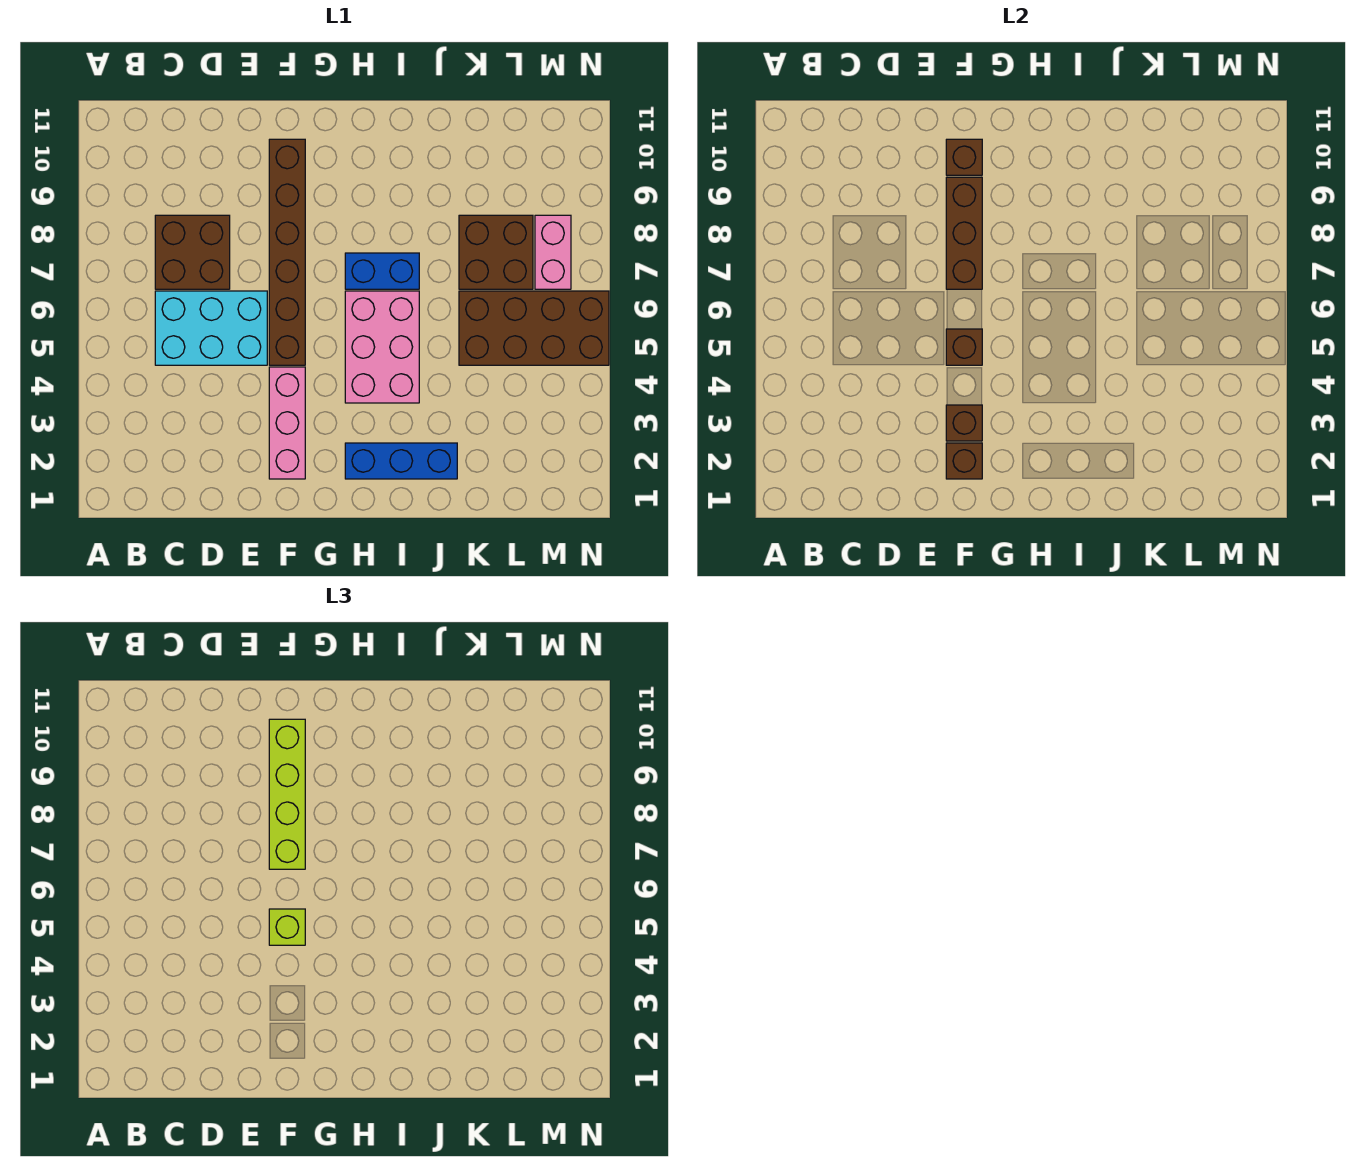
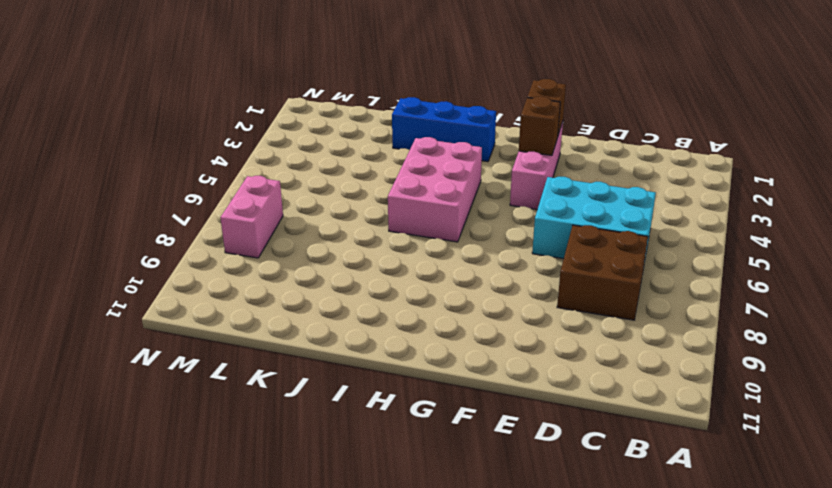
none -> brown brick F5:F10 level 1
none -> blue brick H7:I7 level 1
none -> brown brick K5:N6 level 1

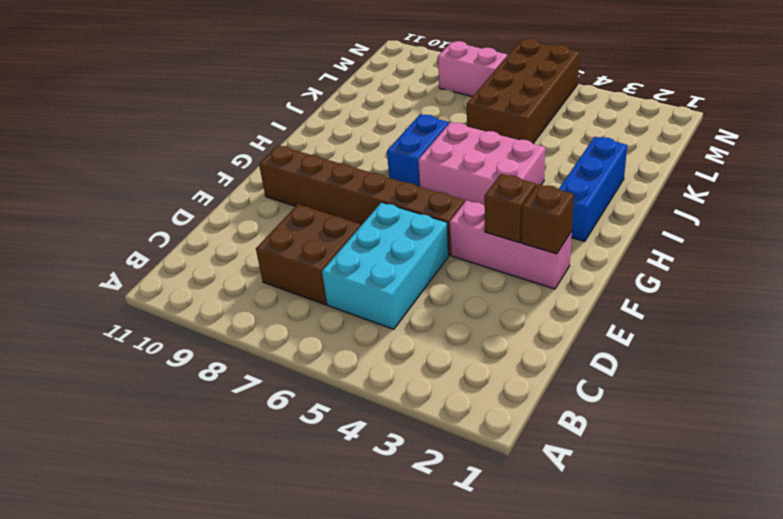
none -> brown brick K7:L8 level 1
none -> brown brick F5 level 2
none -> brown brick F7:F9 level 2

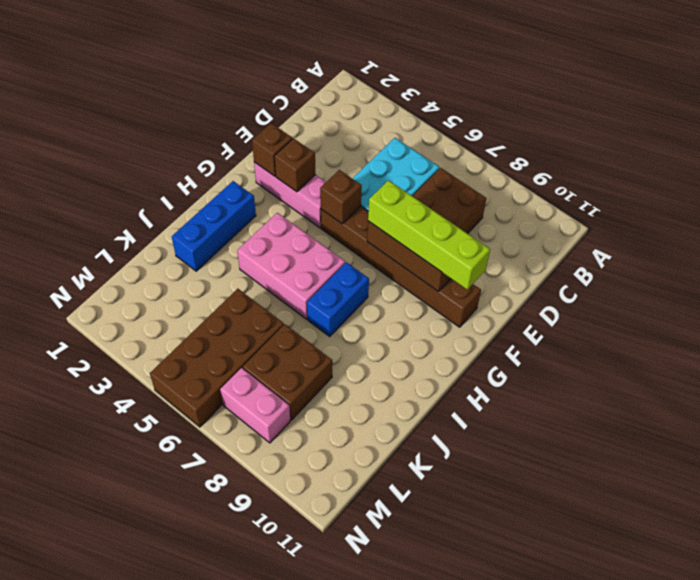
none -> brown brick F10 level 2
none -> lime brick F5 level 3

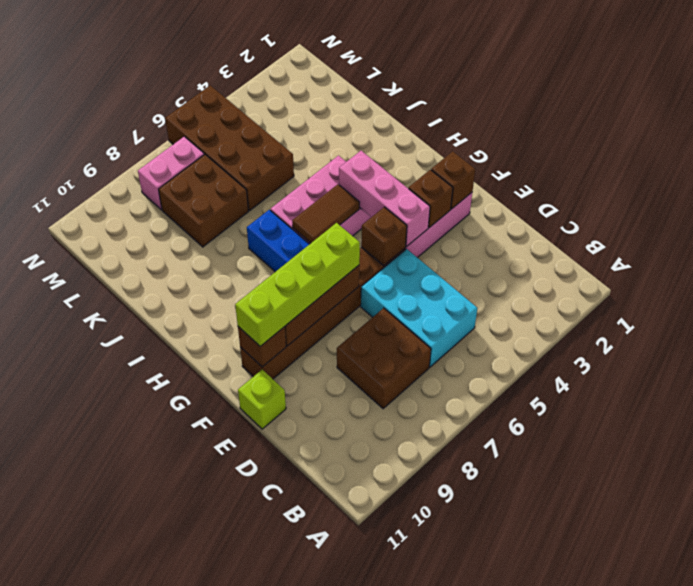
lime brick E11 level 1 -> lime brick F5 level 3
pink brick F4:H4 level 2 -> none
brown tile H5:H6 level 2 -> none
none -> blue brick H2:J2 level 1

